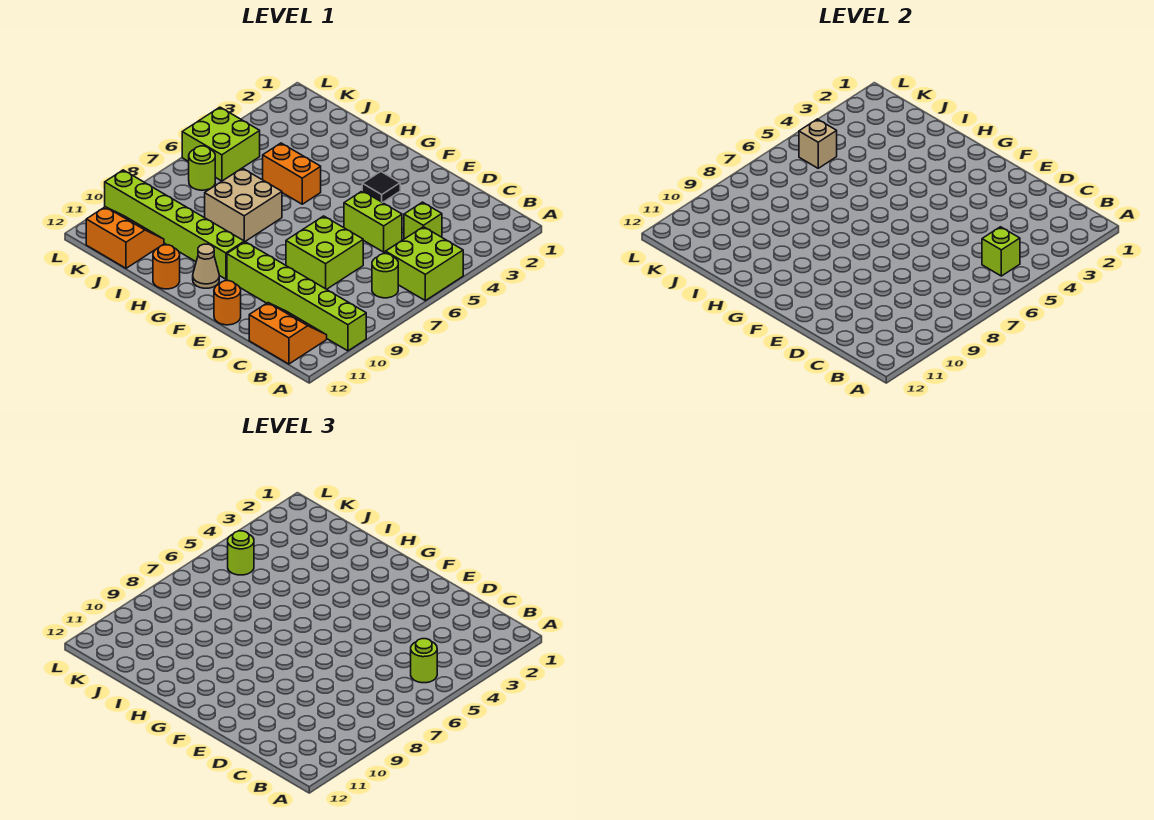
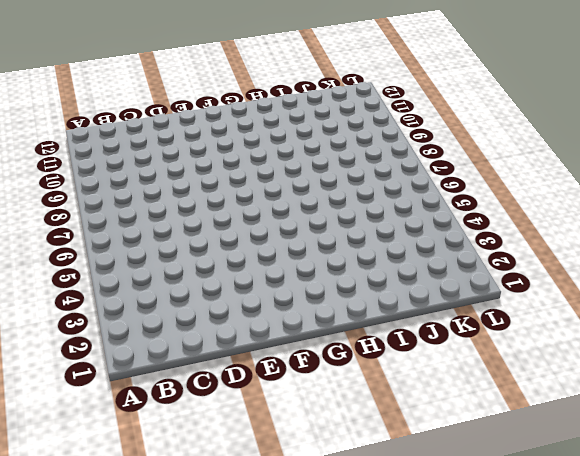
none -> lime brick A5:B6 level 1
none -> lime brick A10:F10 level 1
none -> lime round brick B7 level 1

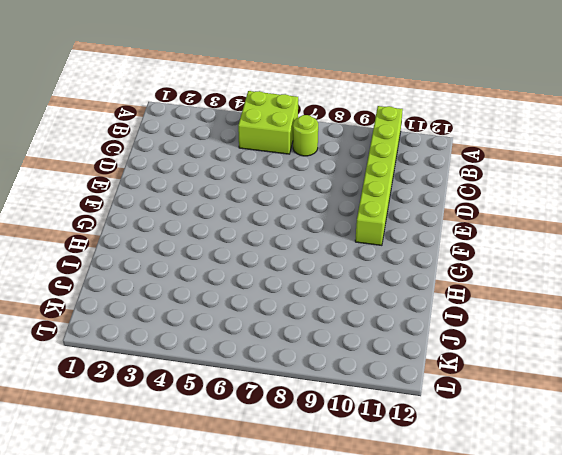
none -> orange slope B11:C12 level 1 top 12
none -> lime brick C4 level 1
none -> lime brick D5:E5 level 1

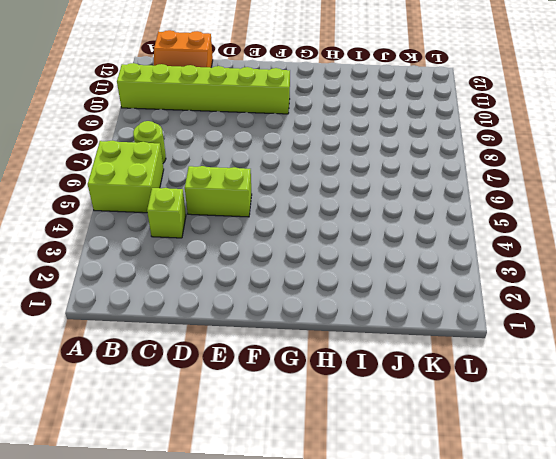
none -> lime brick D7:E8 level 1
none -> orange round brick E12 level 1
none -> black tile F3 level 1

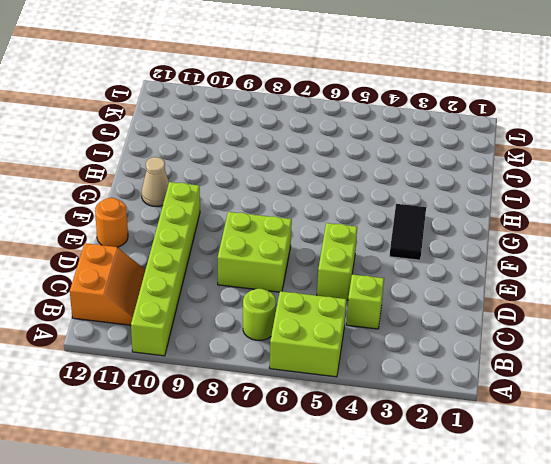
black tile F3:G3 level 1 -> black tile F3 level 1
none -> lime brick G10:L10 level 1
none -> orange brick H5:I5 level 1
none -> tan brick H7:I8 level 1

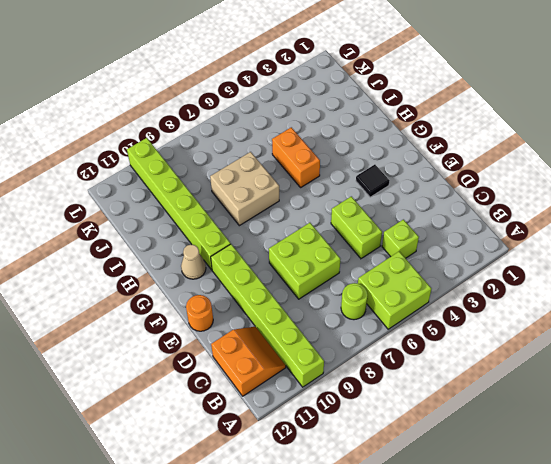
none -> orange round brick H12 level 1
none -> orange slope J11:K12 level 1 top 12
none -> lime brick K5:L6 level 1

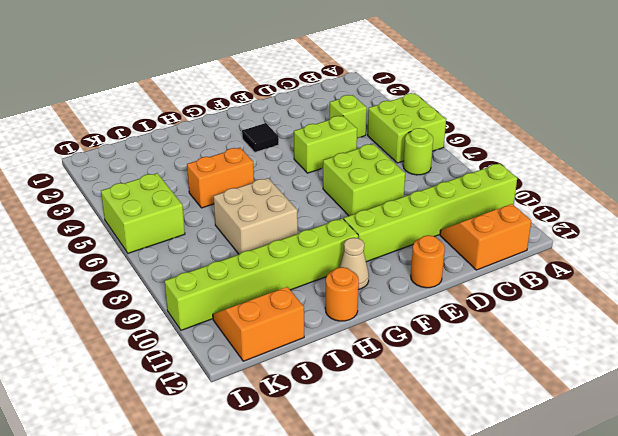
none -> lime round brick K7 level 1
none -> lime brick B5 level 2
none -> tan brick K5 level 2

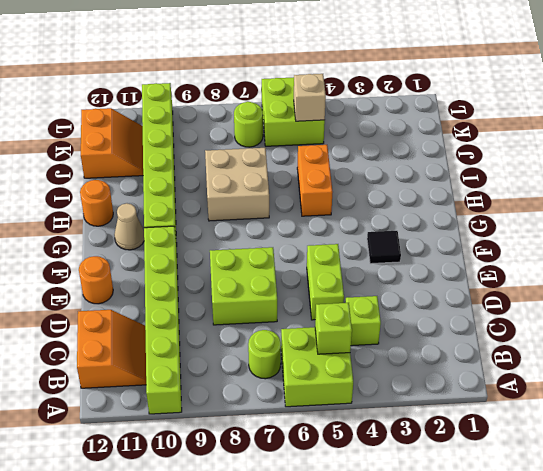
none -> lime round brick B5 level 3
none -> lime round brick K5 level 3

